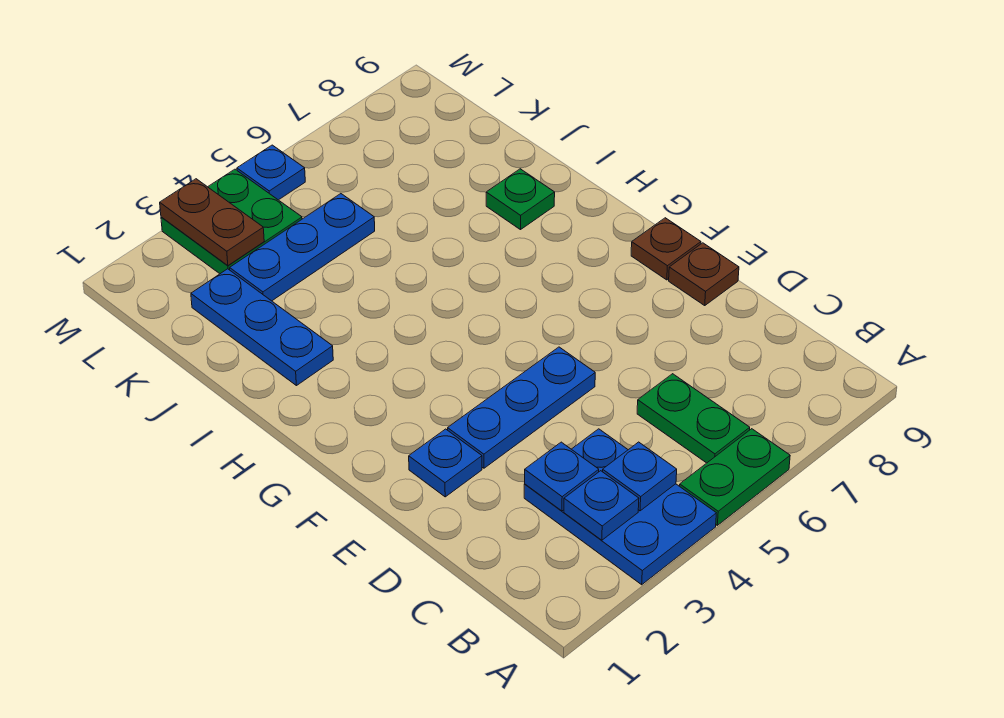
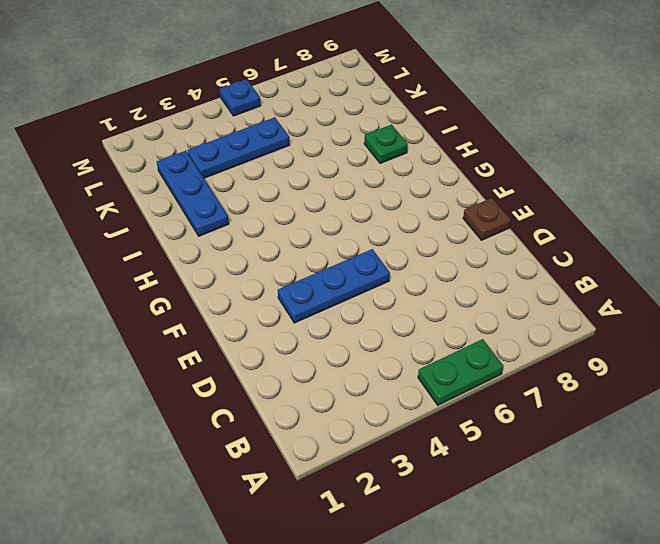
none -> blue plate A3:C4 level 1
none -> green plate B6:C6 level 1
none -> blue plate E2 level 1

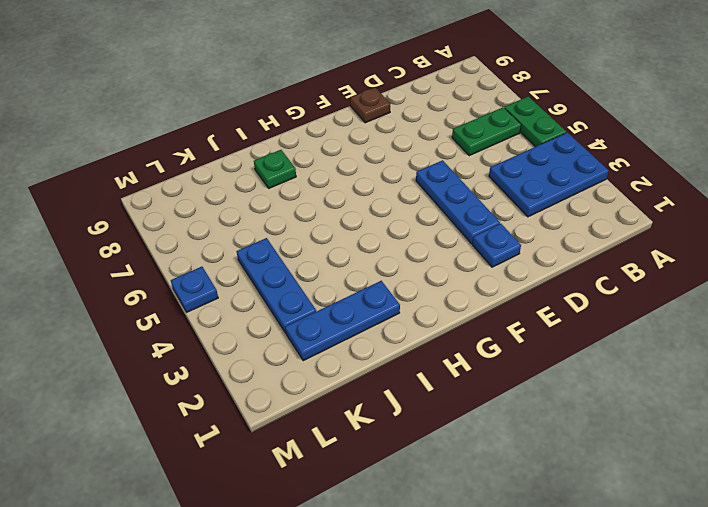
none -> brown plate F9 level 1
none -> green plate L3:M4 level 1
none -> blue plate B3 level 2

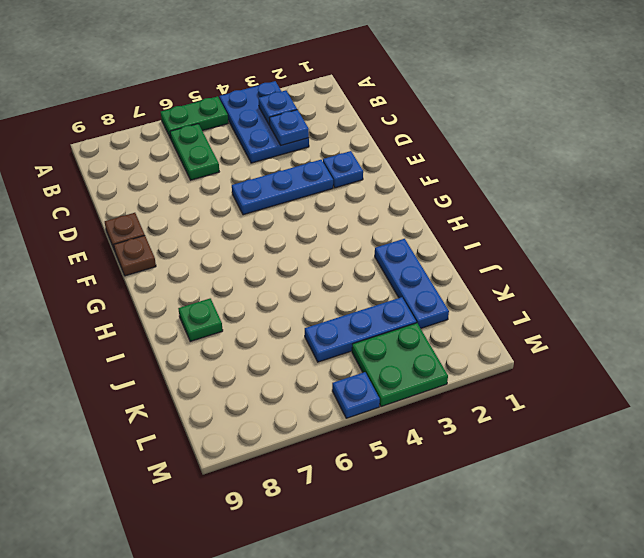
none -> blue plate B4 level 2
none -> brown plate L3:M3 level 2

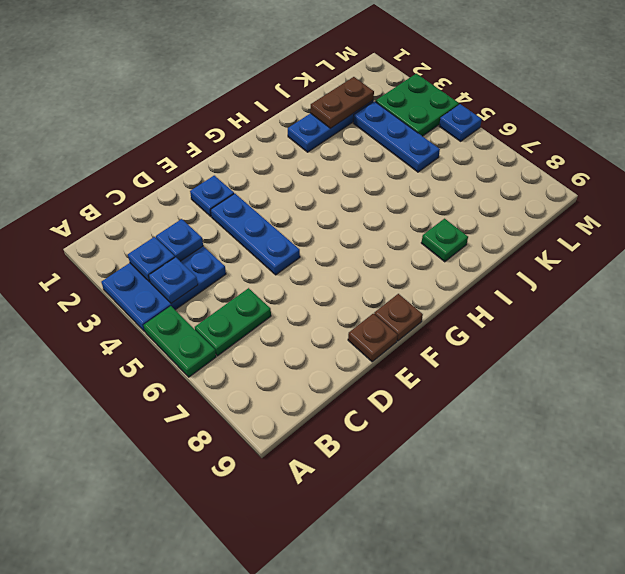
brown plate J2:K2 level 2 -> brown plate L3:M3 level 2

